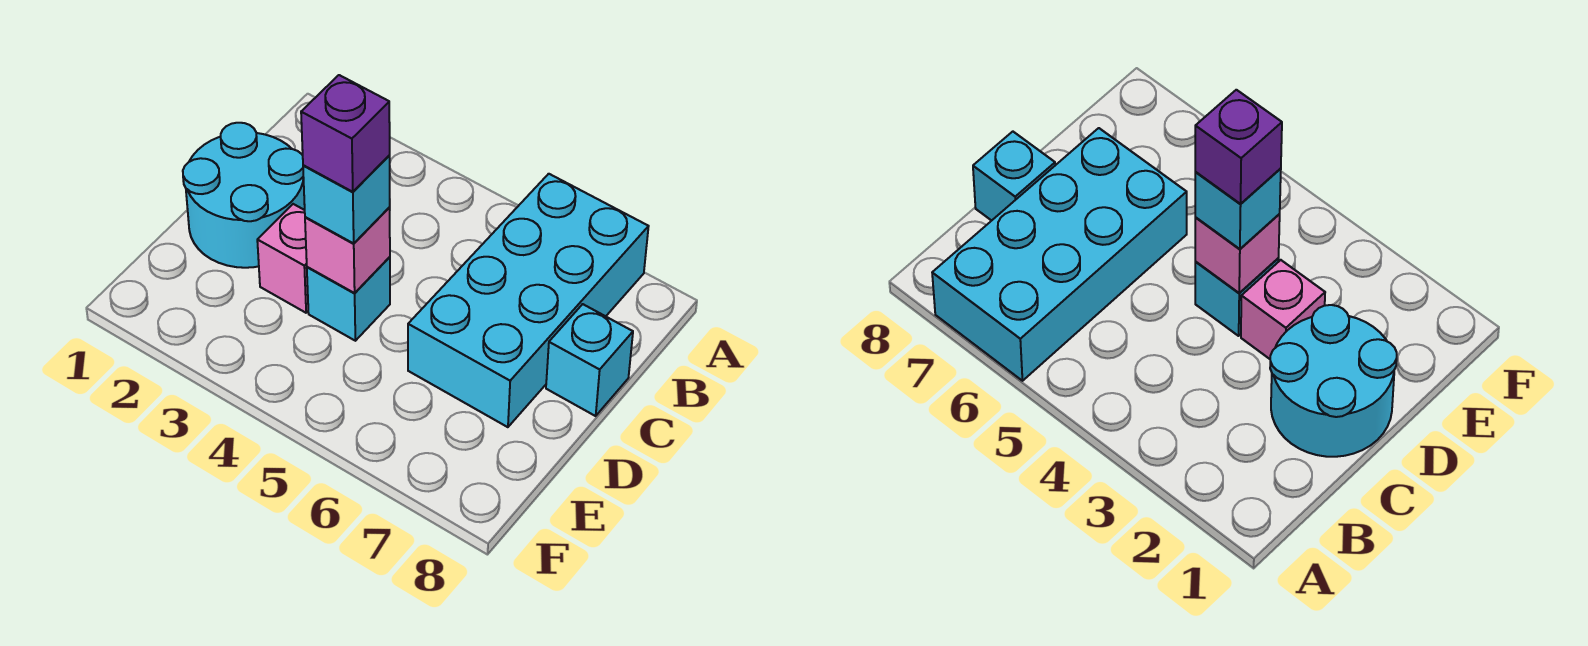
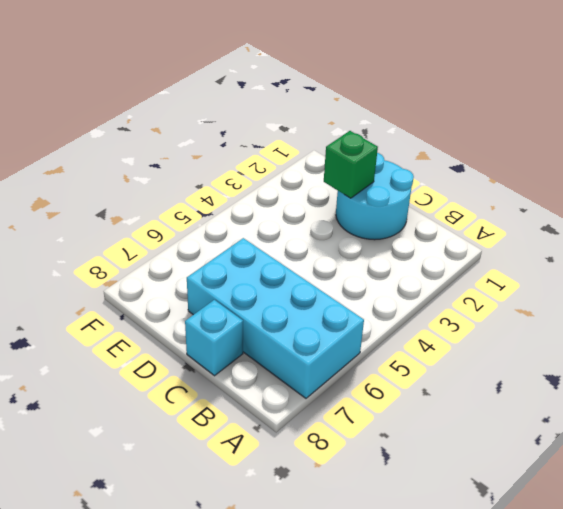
green brick D2 level 2 -> none
none -> pink brick D3 level 1
none -> cyan brick D4 level 1

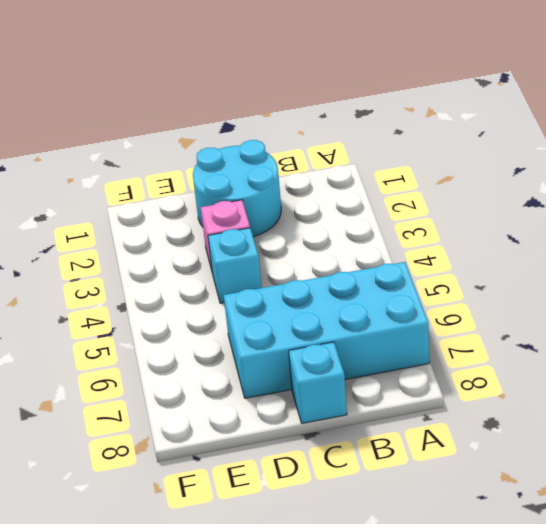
none -> pink brick D4 level 2
none -> cyan brick D4 level 3

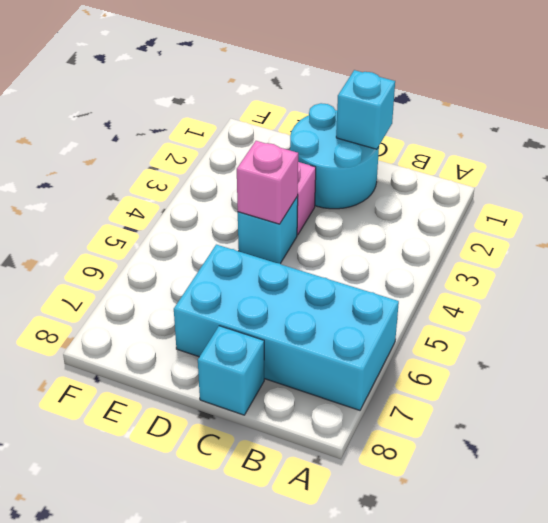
cyan brick C1 level 2 -> cyan brick D4 level 3
none -> purple brick D4 level 4

